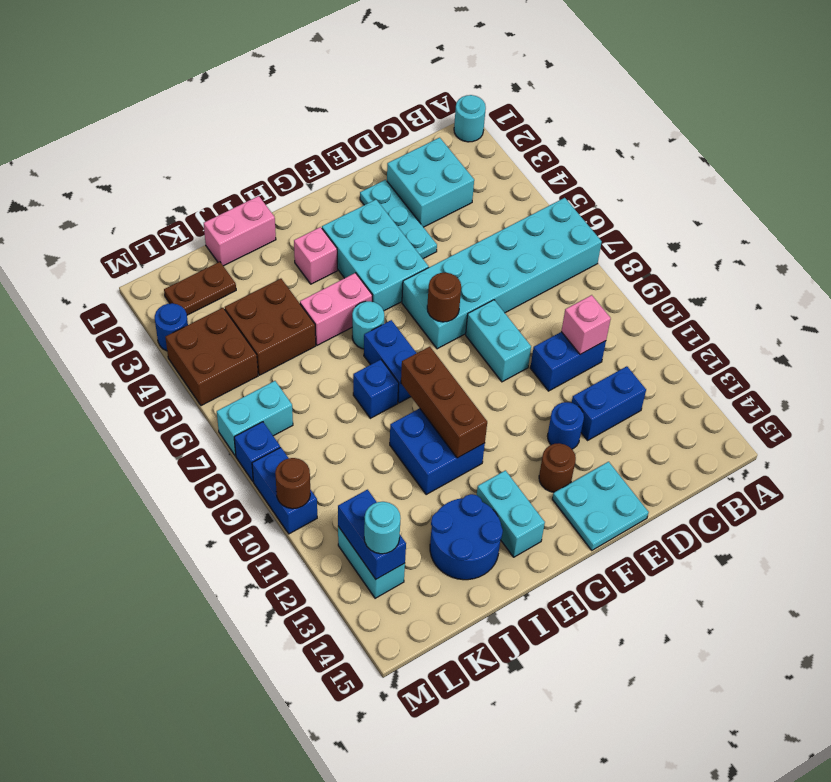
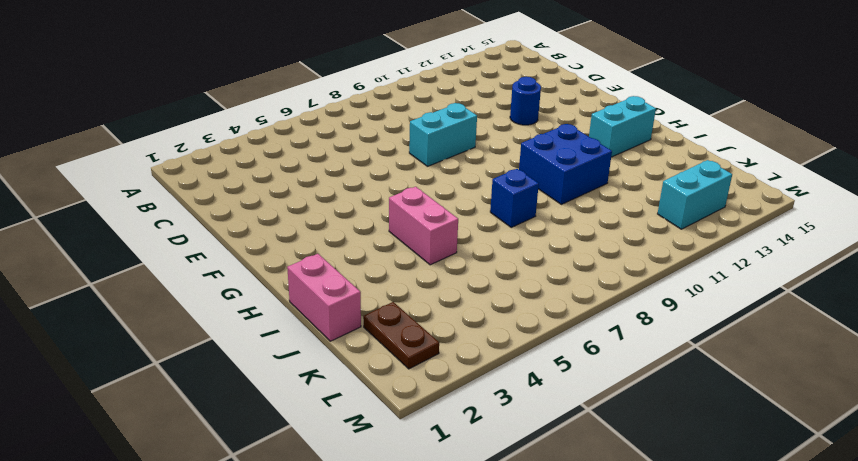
none -> cyan round brick A1 level 1
none -> cyan brick A6:F7 level 1
none -> cyan brick C2:D3 level 1
none -> blue brick C10:D10 level 1

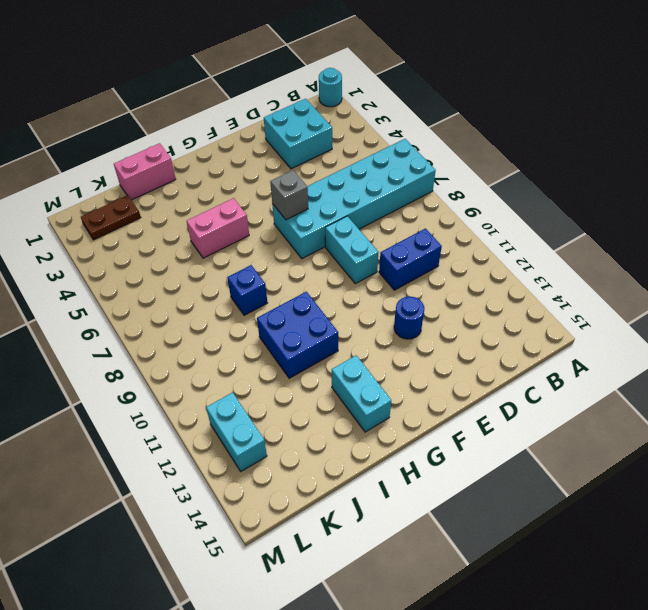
grey brick F6 level 2 -> none
none -> blue brick C12:D12 level 1
none -> cyan plate E2:E4 level 1
none -> cyan plate E14:F15 level 1
none -> cyan brick F3:G5 level 1

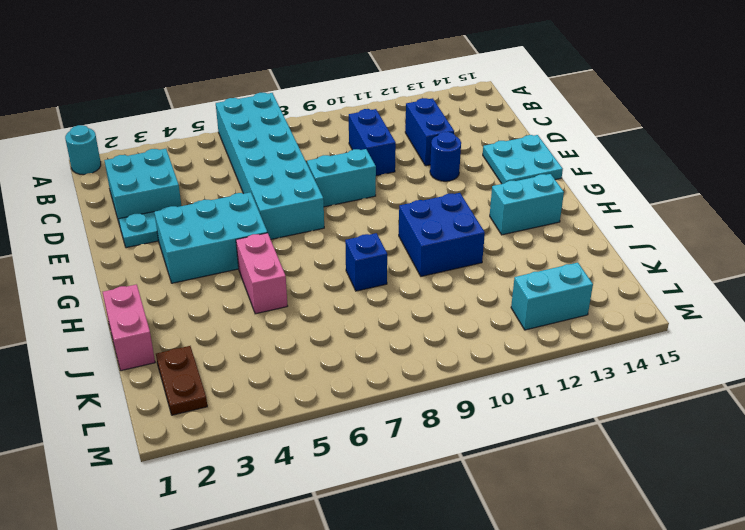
none -> brown round brick F13 level 1
none -> pink brick H3 level 1
none -> cyan round brick H6 level 1
none -> blue brick H7:H8 level 1

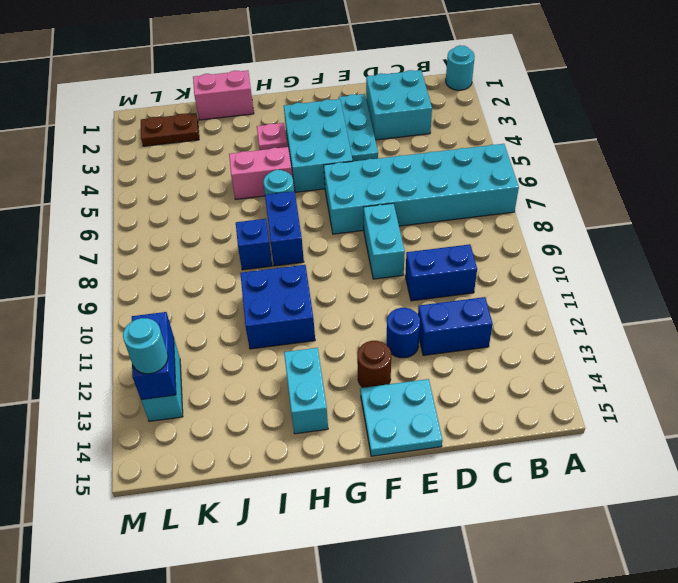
pink plate H3 level 1 -> pink brick H3 level 1
none -> blue round brick I13:J14 level 1
none -> brown brick J4:K5 level 1
none -> brown brick L4:M5 level 1
none -> cyan brick L7:M7 level 1

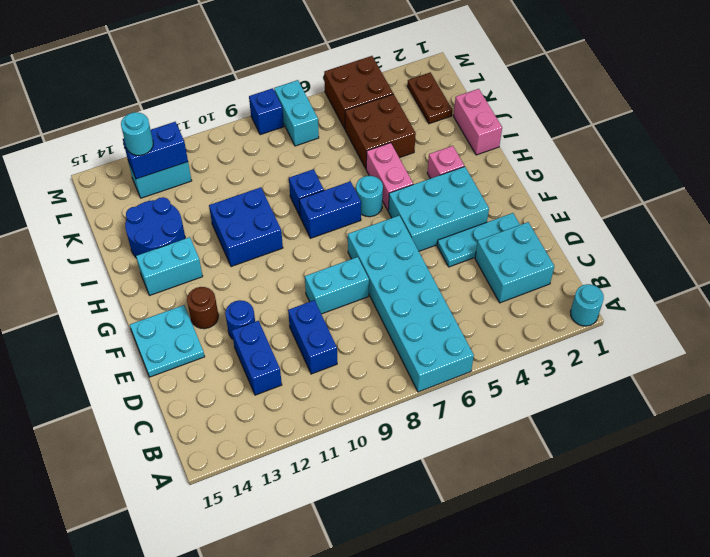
none -> blue round brick M3 level 1
none -> blue brick M9:M10 level 1
none -> pink brick C10 level 2
none -> brown round brick F7 level 2

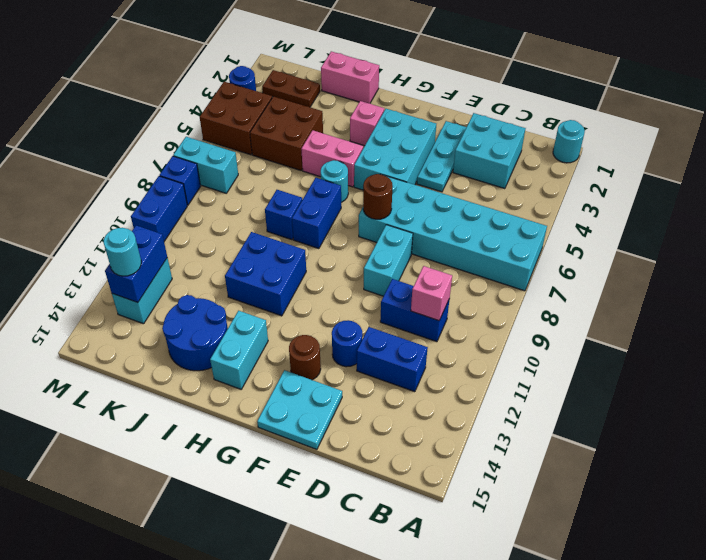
none -> brown brick H9:H11 level 2
none -> brown round brick M10 level 2

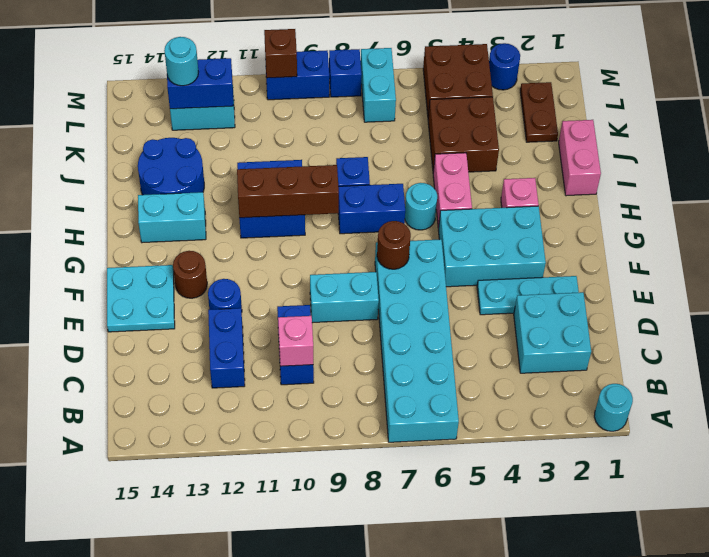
brown brick M10 level 2 -> brown round brick M10 level 2

